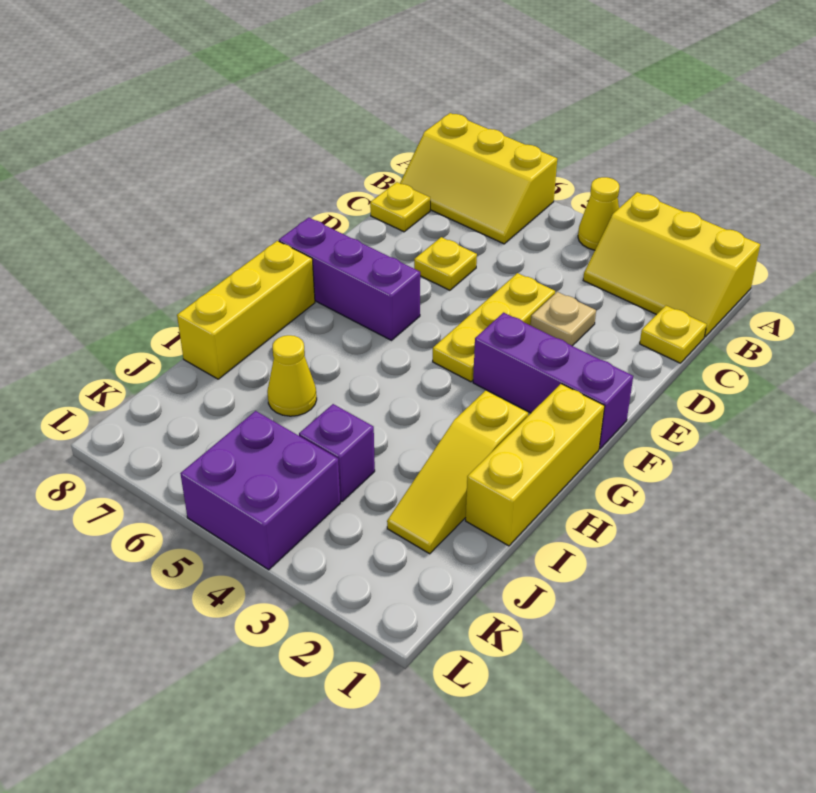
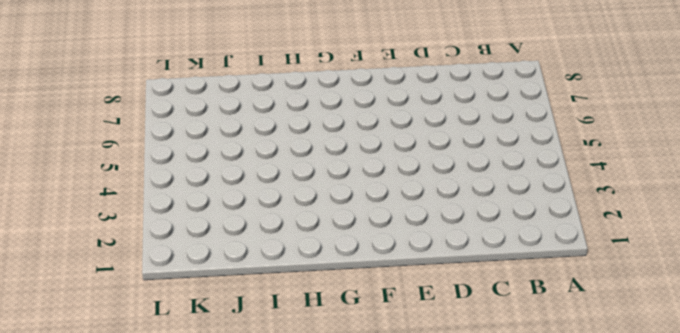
none -> yellow slope A1:B3 level 1 top A
none -> yellow cone A4 level 1
none -> yellow slope A6:B8 level 1 top A

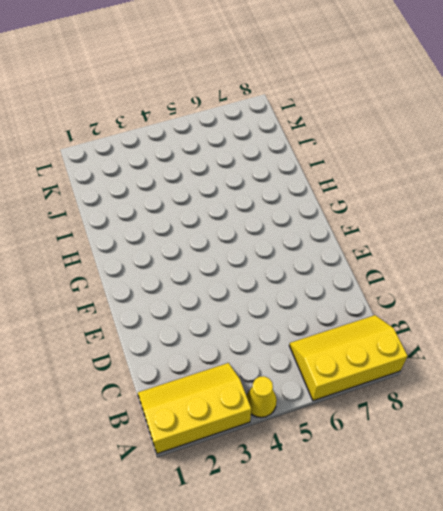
none -> yellow plate C1 level 1
none -> yellow plate C8 level 1
none -> tan plate D3 level 1

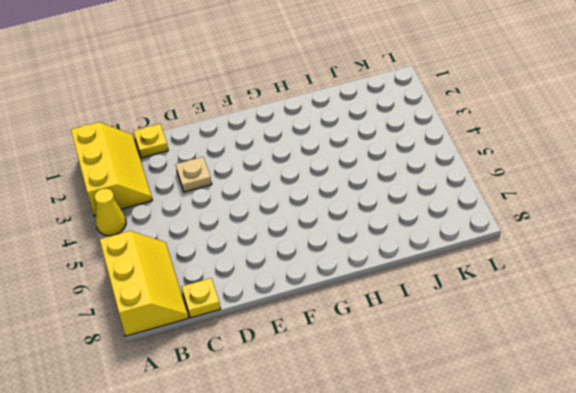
none -> yellow plate D4:F4 level 1
none -> yellow plate D6 level 1
none -> purple brick F1:F3 level 1

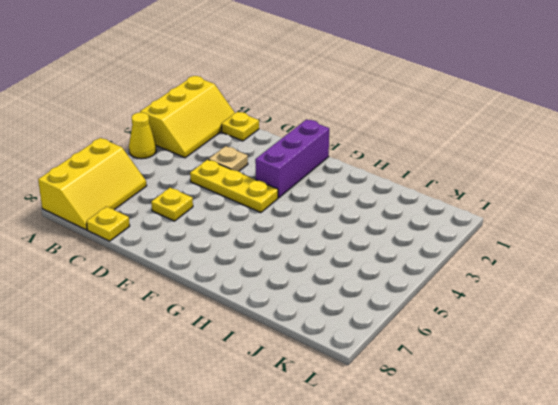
none -> purple brick F6:F8 level 1
none -> yellow brick G1:I1 level 1
none -> yellow brick G8:I8 level 1

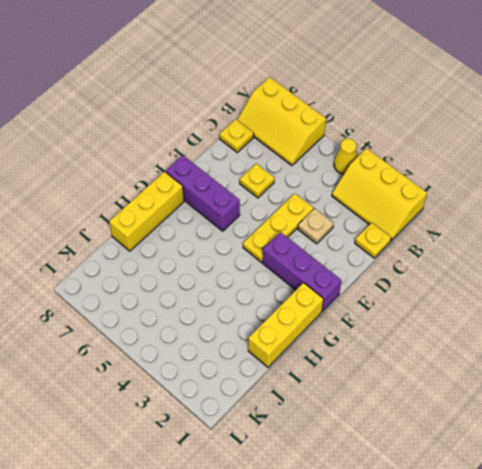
none -> yellow slope H2:J2 level 1 top H
none -> yellow cone I6 level 1
none -> purple brick J4 level 1

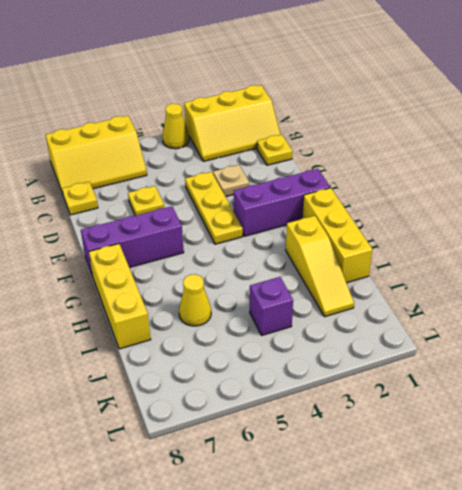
none -> purple brick K4:L5 level 1

